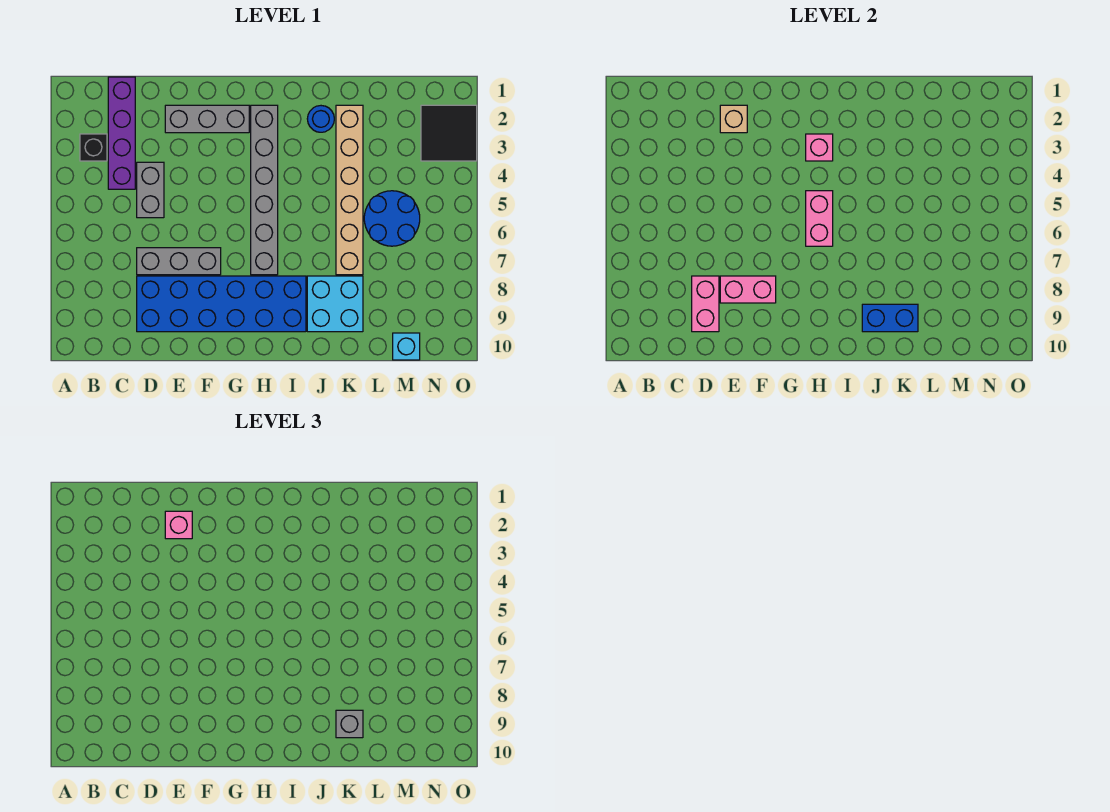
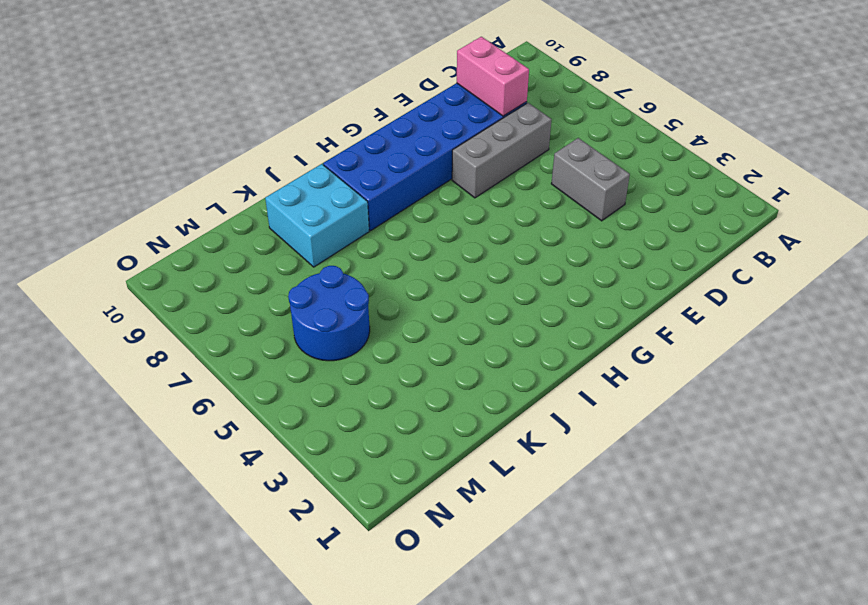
none -> black brick B3 level 1
none -> purple brick C1:C4 level 1
none -> grey brick E2:G2 level 1

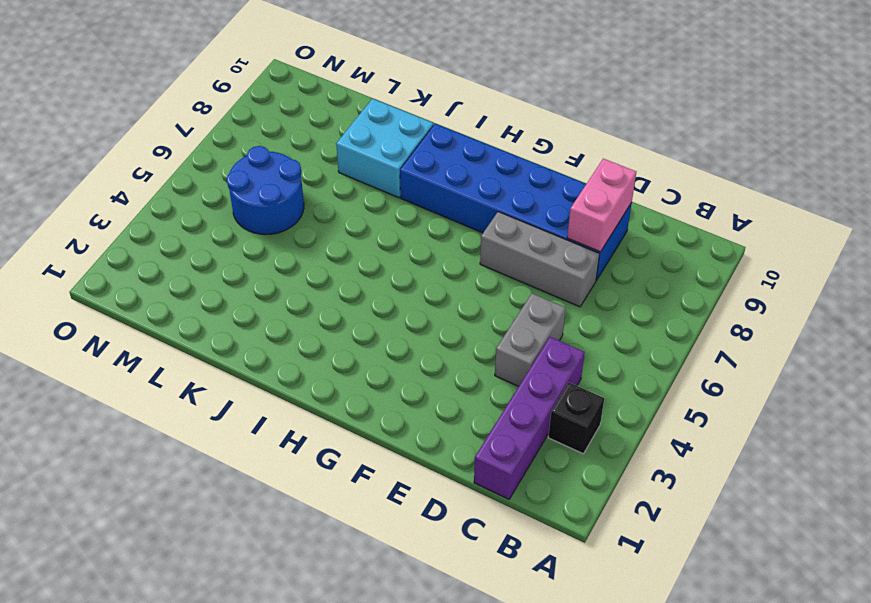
none -> grey brick E2:G2 level 1
none -> grey brick H2:H7 level 1
none -> blue round brick J2 level 1

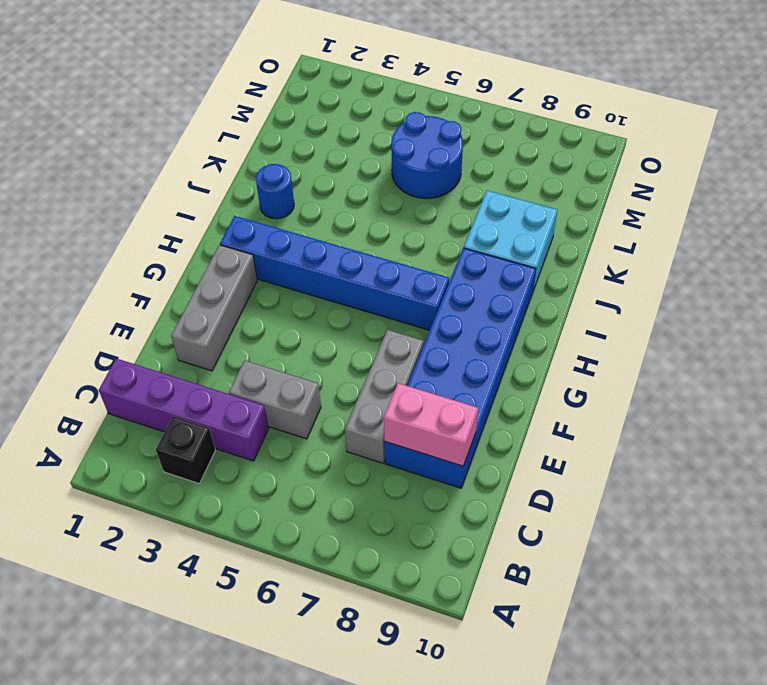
blue brick H2:H7 level 1 -> grey brick H2:H7 level 1
none -> tan brick K2:K7 level 1
none -> cyan brick M10 level 1
none -> black tile N2:O3 level 1

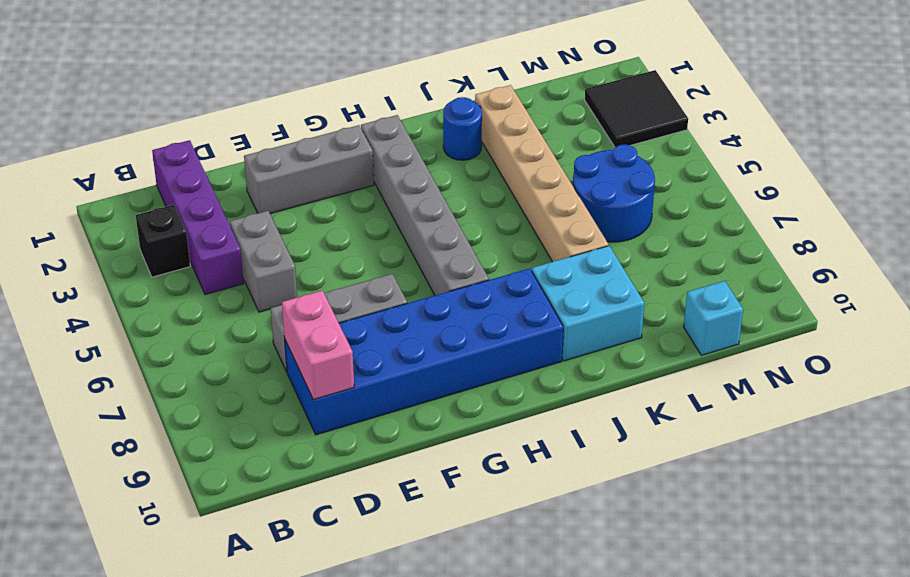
none -> tan brick E2 level 2
none -> pink brick E8:F8 level 2
none -> pink brick H3 level 2

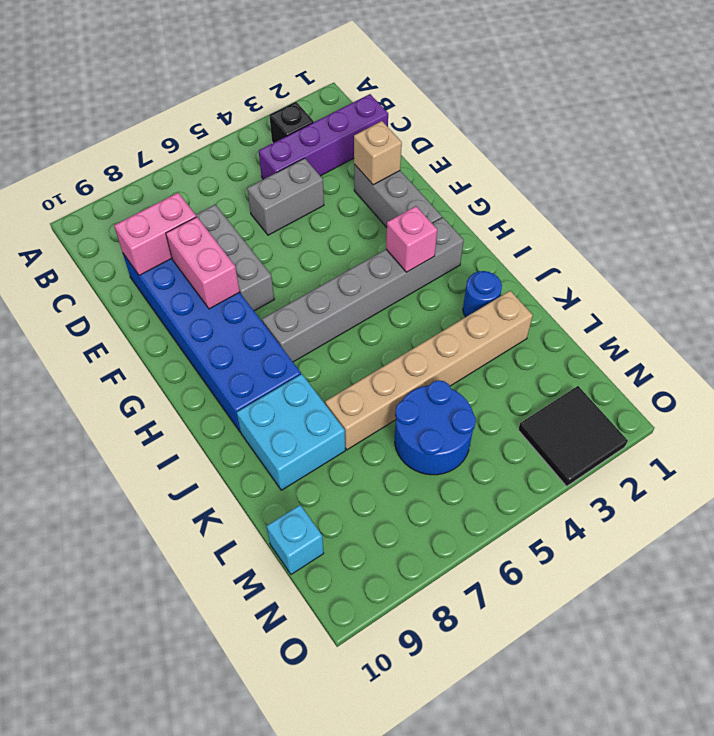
none -> pink brick H5:H6 level 2
none -> blue brick J9:K9 level 2
none -> pink brick E2 level 3

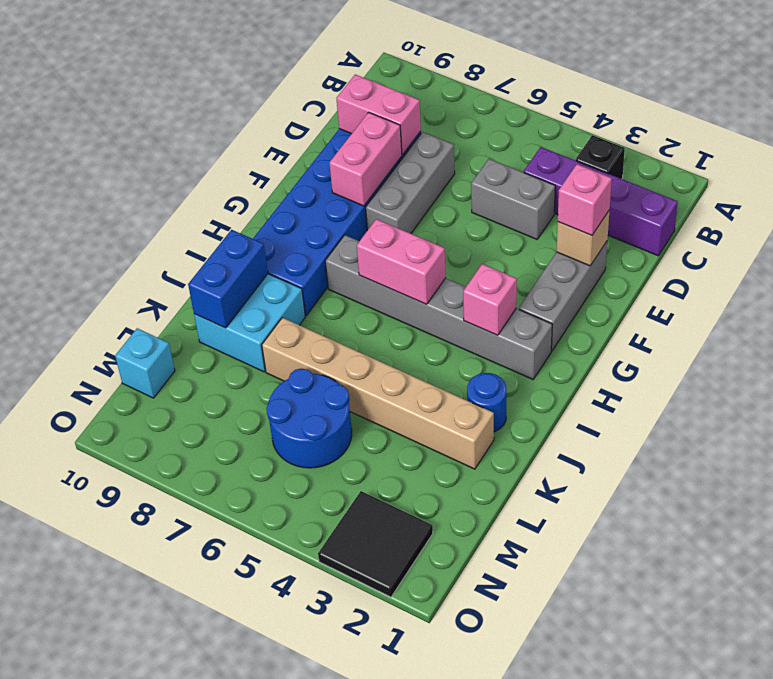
none -> grey brick K9 level 3

